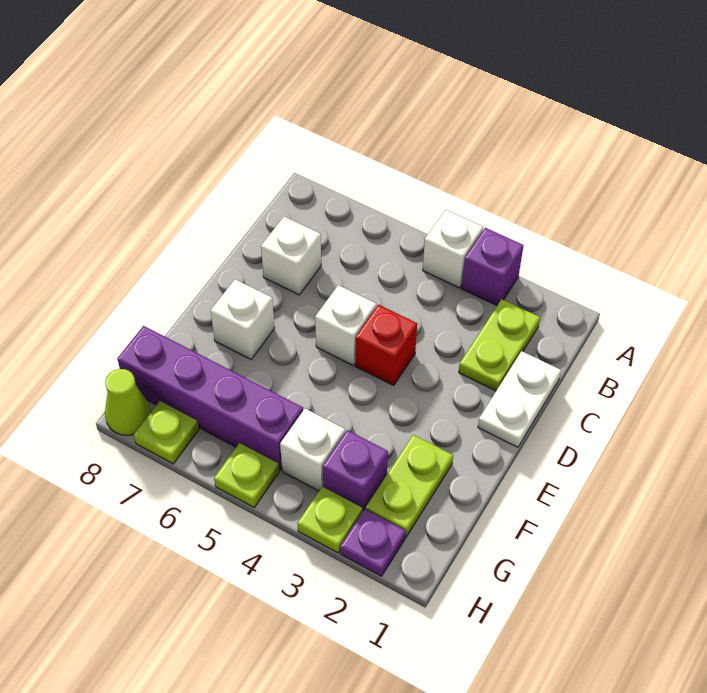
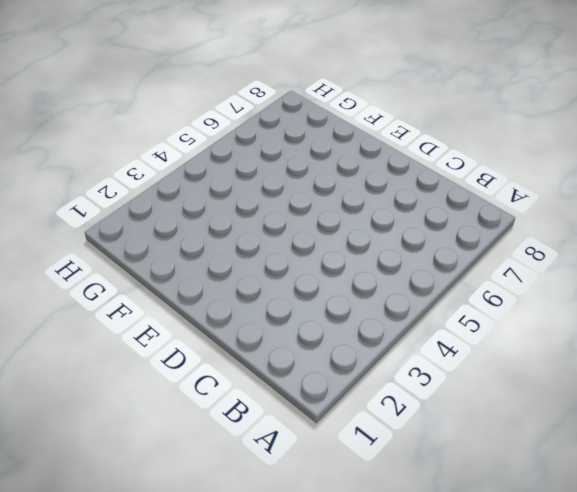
none -> purple brick A3 level 1
none -> white brick A4 level 1
none -> lime plate B2:C2 level 1

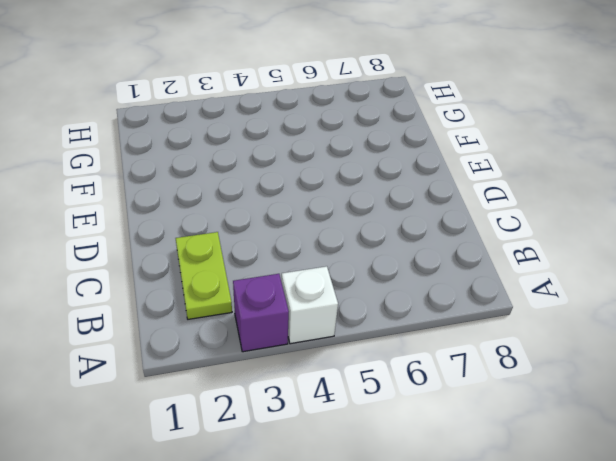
none -> white plate C1:D1 level 1
none -> white brick C7 level 1
none -> red brick D4 level 1

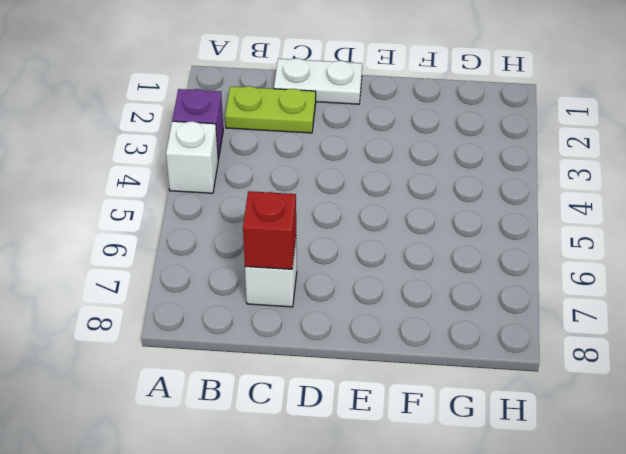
red brick C7 level 2 -> red brick D4 level 1
none -> white brick D5 level 1
none -> white brick E7 level 1
none -> lime plate F2:G2 level 1

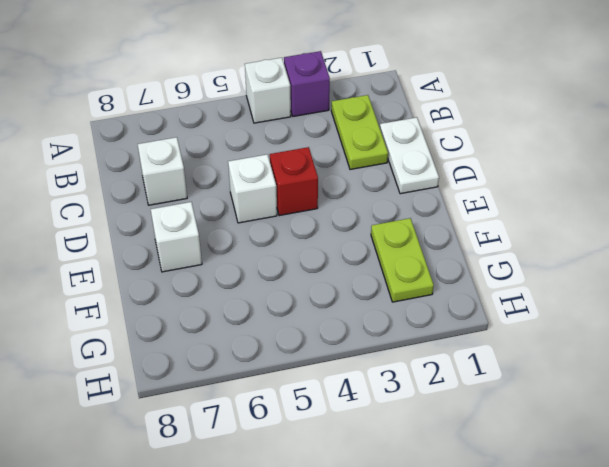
none -> purple brick G3 level 1
none -> white brick G4 level 1
none -> purple brick G5:G8 level 1

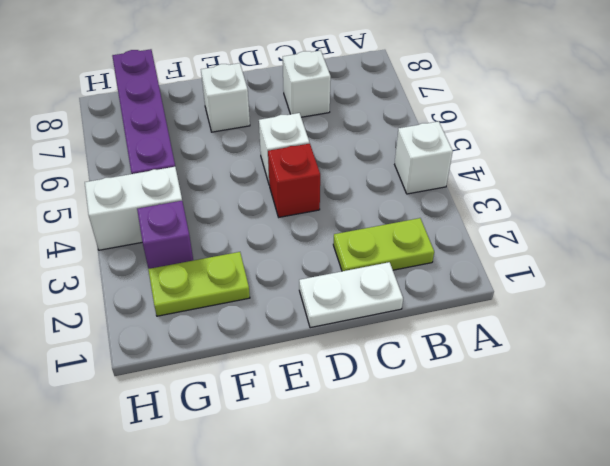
white brick G4:H4 level 1 -> white brick G4 level 1
none -> purple brick A3 level 1
none -> purple plate H2 level 1
none -> lime plate H3 level 1

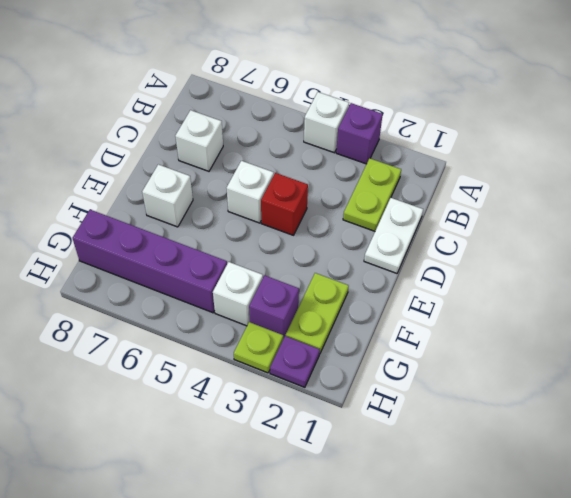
none -> lime plate H5 level 1
none -> lime plate H7 level 1
none -> lime cone H8 level 1

